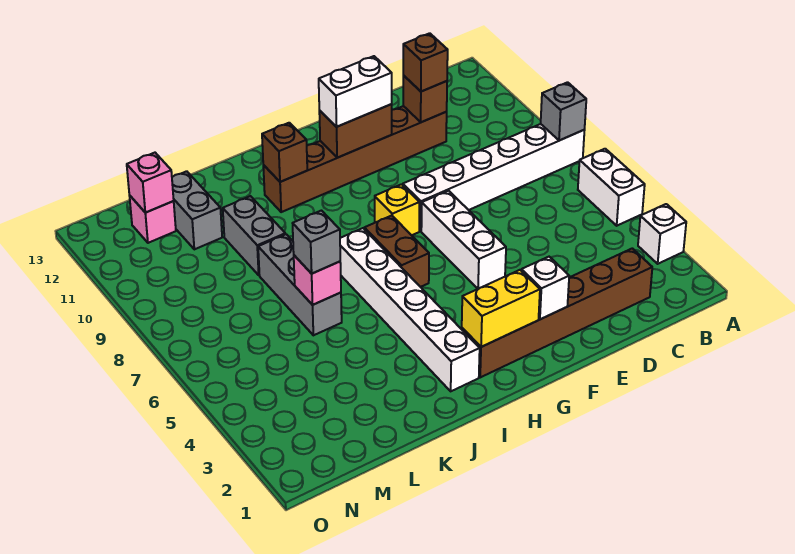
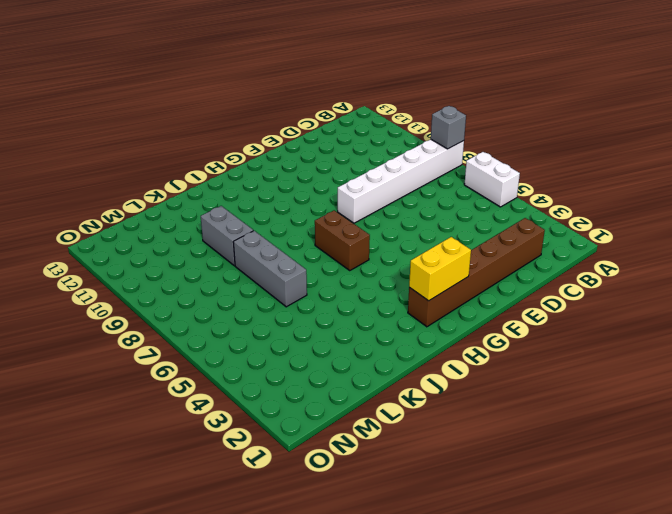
none -> white brick A3 level 1
none -> brown brick D11:I11 level 1
none -> white brick F5:F7 level 1

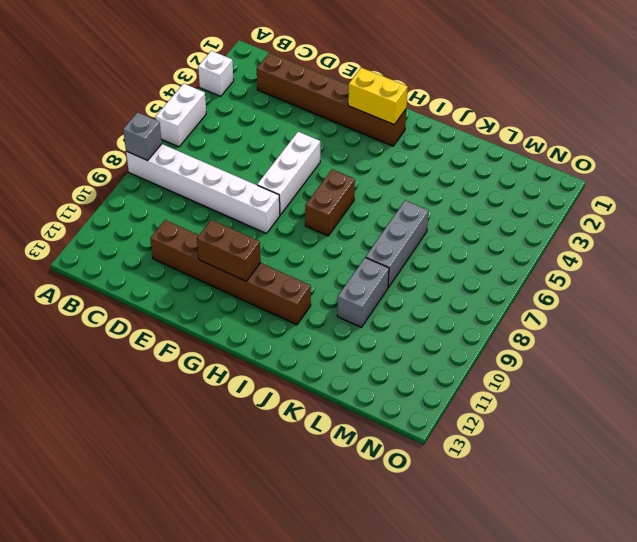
none -> yellow brick G8 level 1
none -> white brick I2:I7 level 1
none -> grey brick L11:L12 level 1

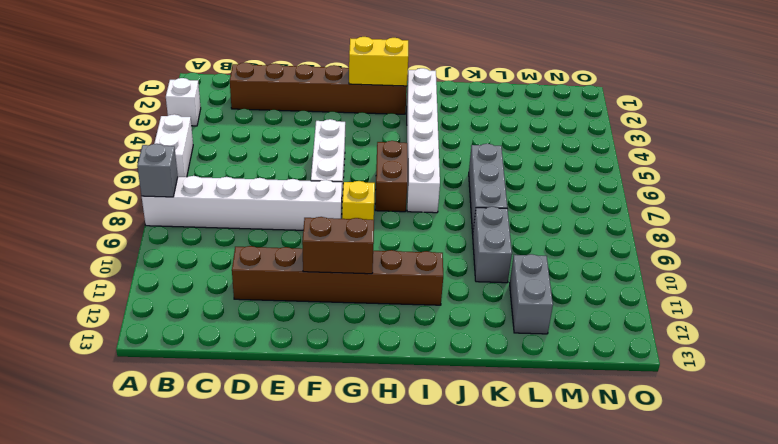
none -> pink brick M12 level 1
none -> brown brick D11 level 2
none -> white brick F2 level 2

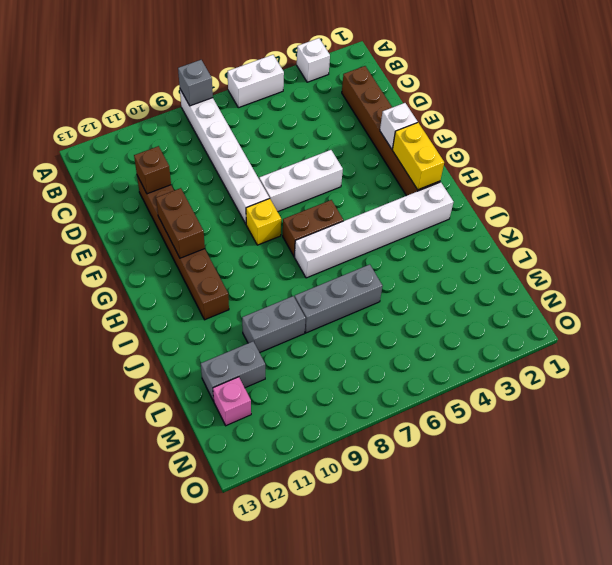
none -> brown brick I11 level 2
none -> pink brick K6 level 2
none -> pink brick M12 level 2

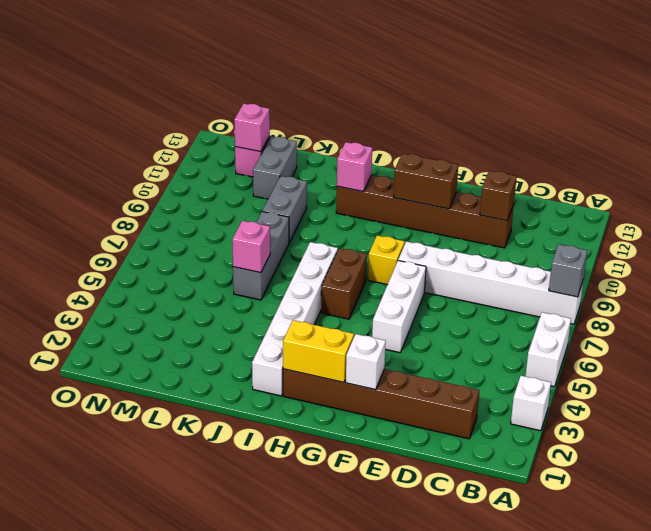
pink brick I11 level 2 -> brown brick I11 level 2
none -> brown brick D11 level 3
none -> white brick F11:G11 level 3
none -> grey brick K6 level 3

